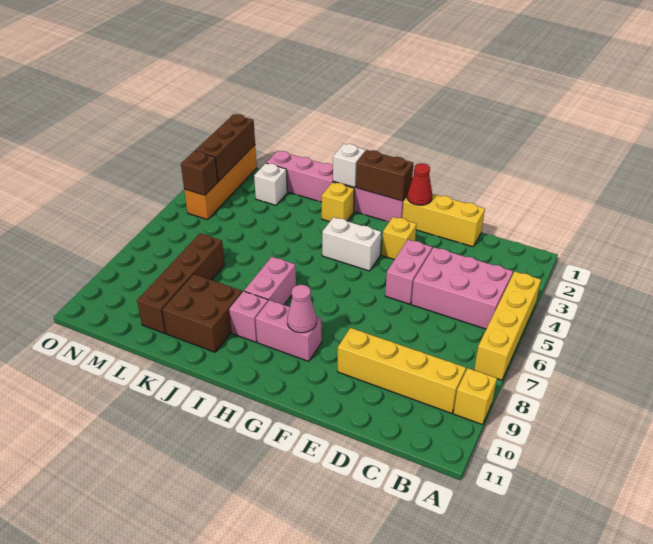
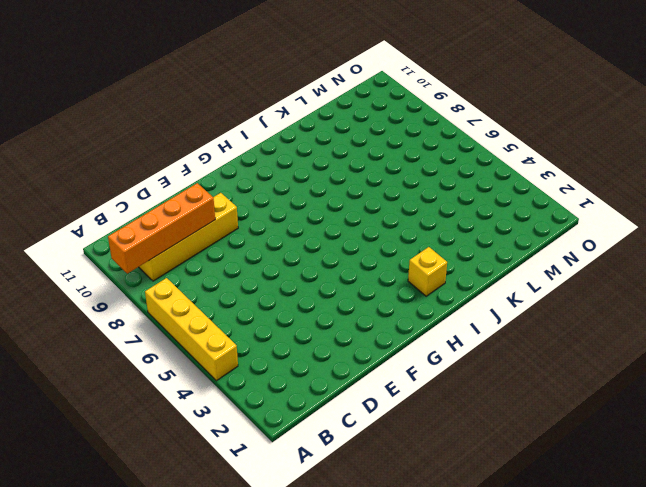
orange brick A9:D9 level 2 -> orange brick N1:N4 level 1
none -> yellow brick A9 level 1
none -> pink brick B4:D5 level 1
none -> yellow brick D1:F1 level 1

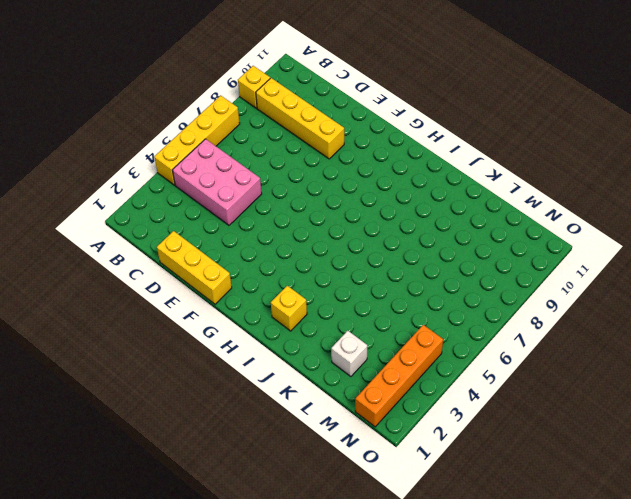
none -> pink brick E4:E5 level 1
none -> yellow brick F3 level 1
none -> pink brick G1:L1 level 1

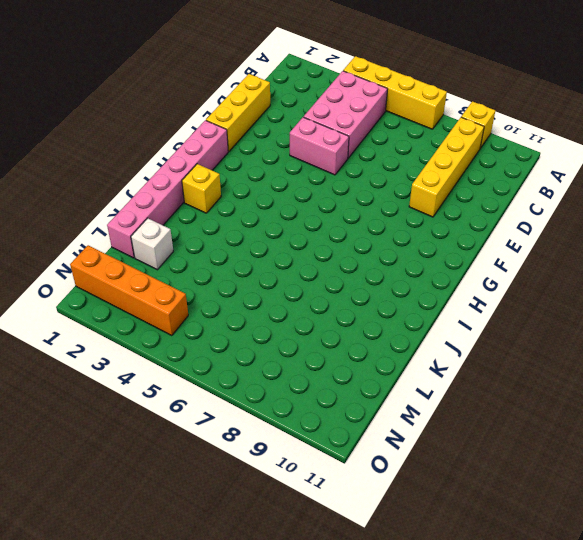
none -> yellow brick F3 level 1
none -> white brick G4:H4 level 1
none -> pink brick G9:H9 level 1

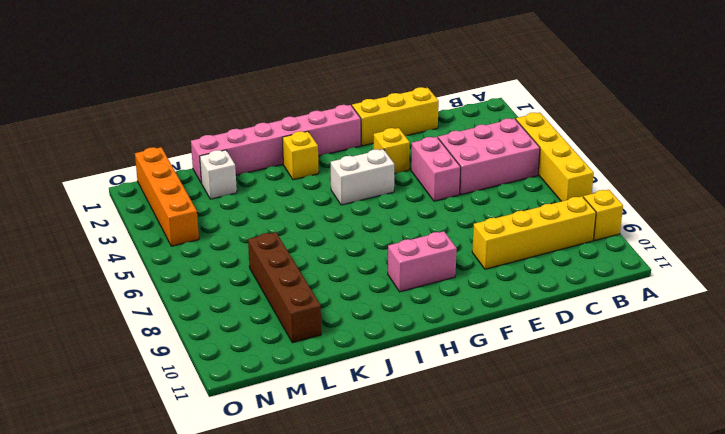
none -> pink brick I7:I8 level 1
none -> pink brick I9 level 1
none -> brown brick J9:K10 level 1

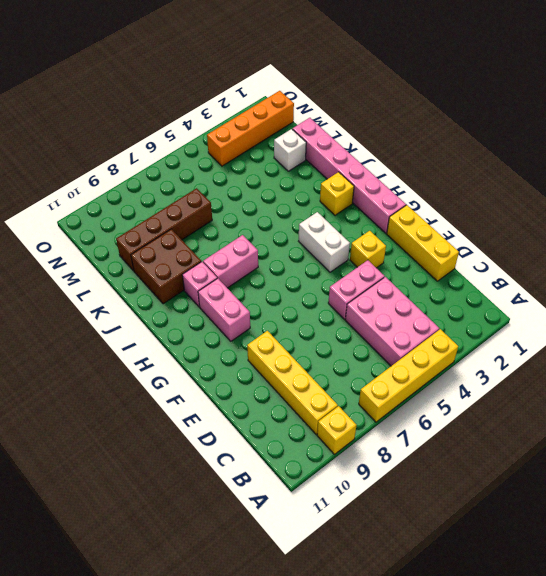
none -> red cone F1 level 2
none -> brown brick G1:H1 level 2
none -> pink cone G9 level 2

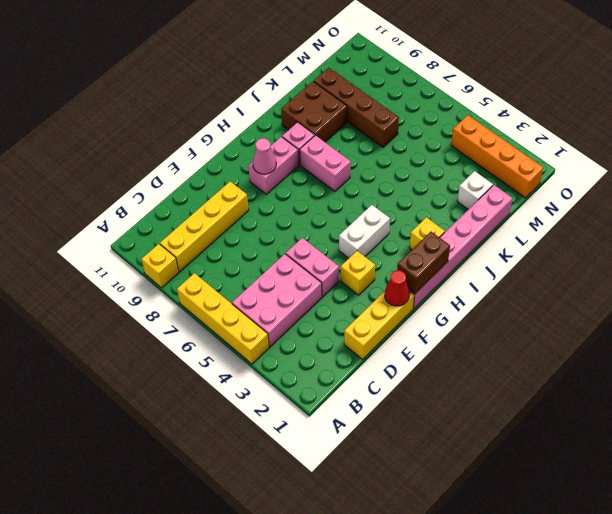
none -> white brick I1 level 2
none -> brown brick N1:N3 level 2
none -> brown brick N4 level 2

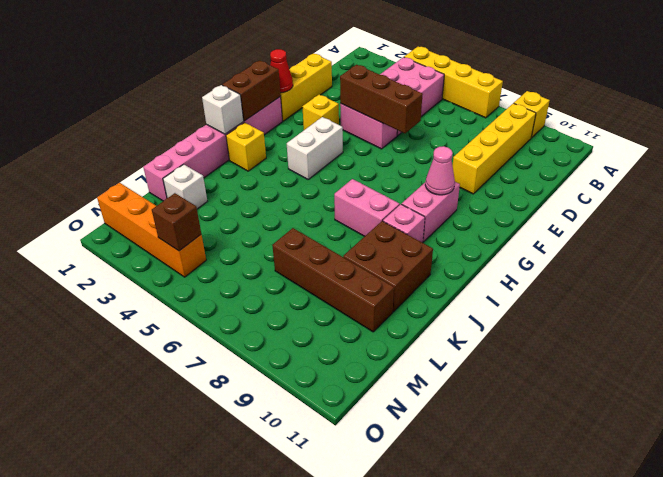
brown brick E4:E6 level 2 -> brown brick N1:N3 level 2

